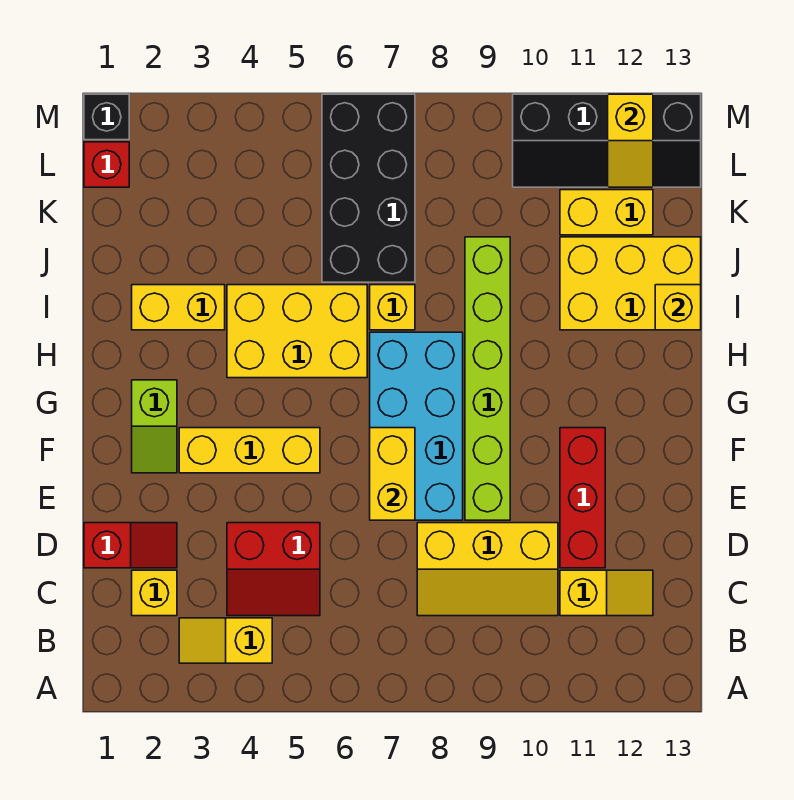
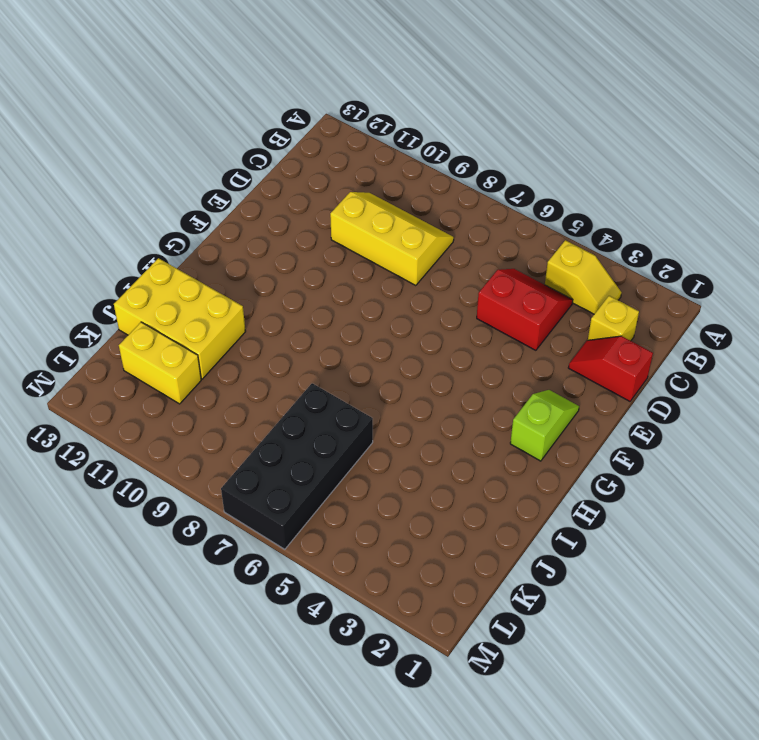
none -> yellow slope C11:C12 level 1 top 11
none -> red brick D11:F11 level 1
none -> cyan brick E7:H8 level 1

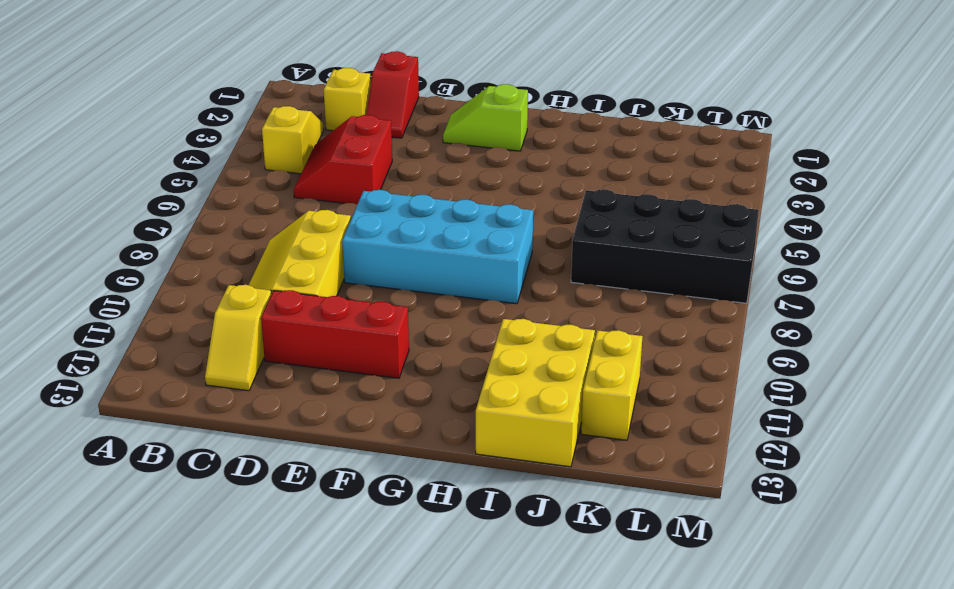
none -> lime brick E9:J9 level 1
none -> yellow brick F3:F5 level 1
none -> yellow brick H4:I6 level 1

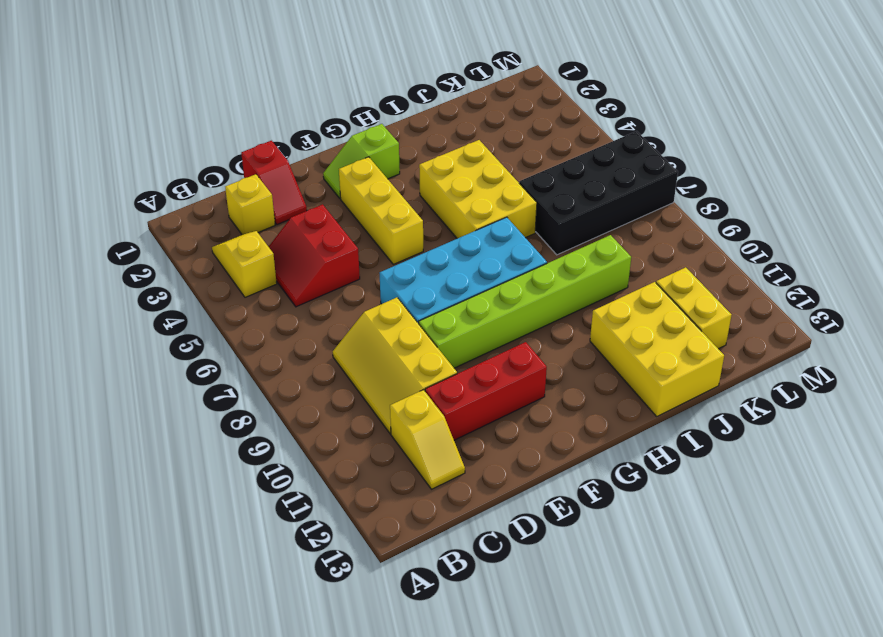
none -> yellow brick I2:I3 level 1
none -> yellow brick I7 level 1
none -> red brick L1 level 1

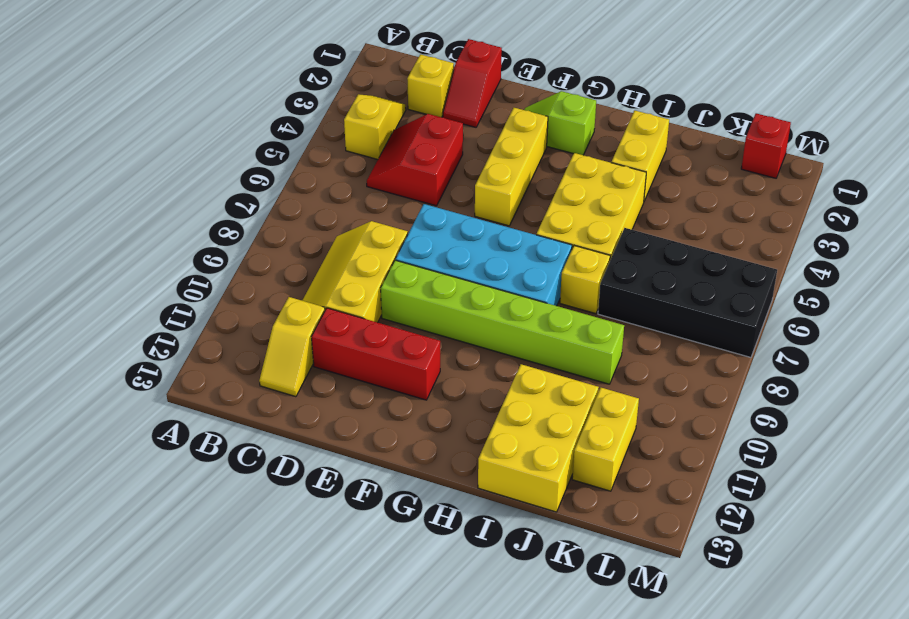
none -> black slope L10:M13 level 1 top M
none -> black brick M1 level 1
none -> yellow brick E7:F7 level 2

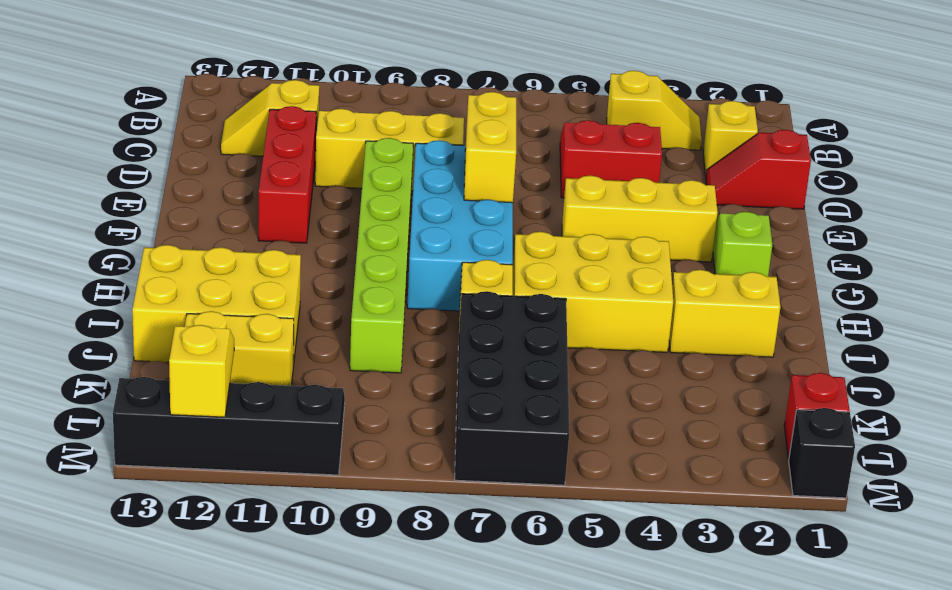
none -> yellow brick I13 level 2

